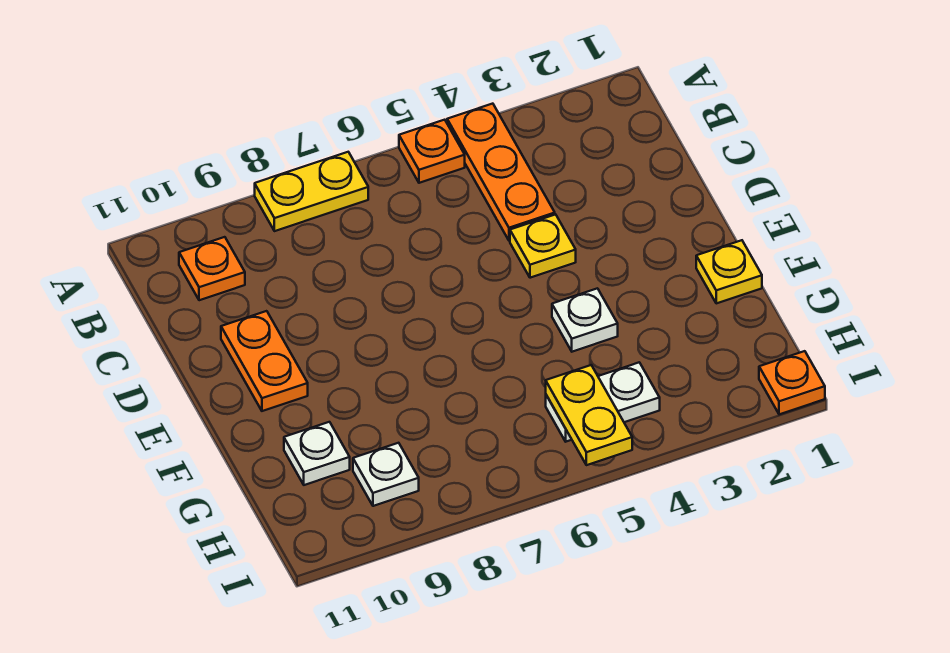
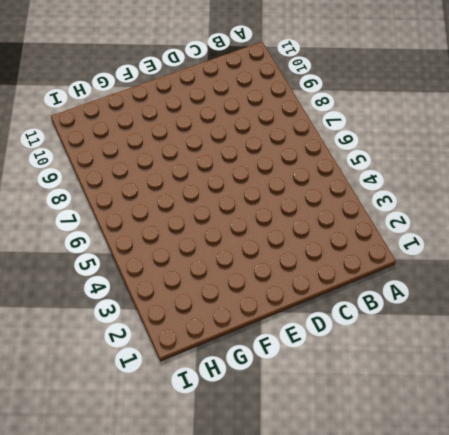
none -> orange plate A4:C4 level 1
none -> orange plate A5 level 1
none -> yellow plate A7:A8 level 1

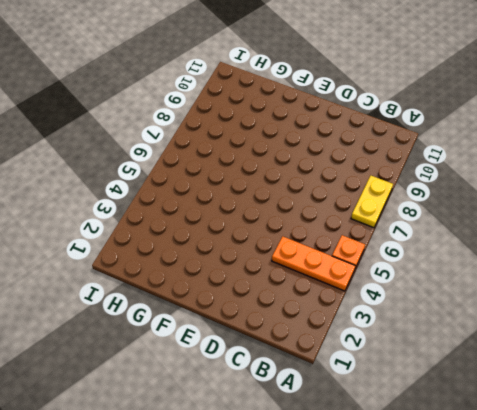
none -> orange plate B10 level 1
none -> yellow plate D4 level 1
none -> orange plate D10:E10 level 1

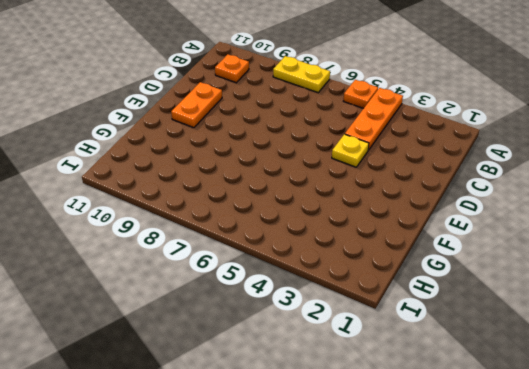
none -> yellow plate F1 level 1
none -> white plate F4 level 1
none -> white plate G10 level 1

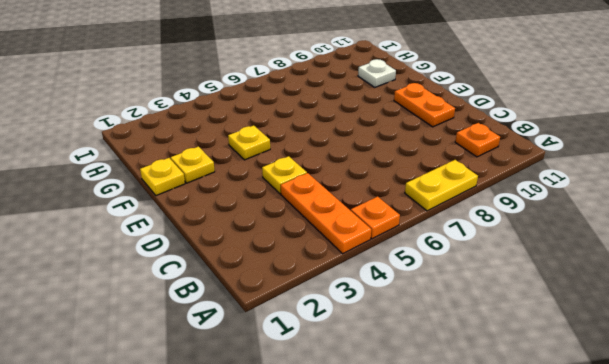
yellow plate F2 level 1 -> none
yellow plate F4 level 1 -> white plate F4 level 1
none -> white plate H4:H5 level 1
none -> white plate H9 level 1
none -> orange plate I1 level 1

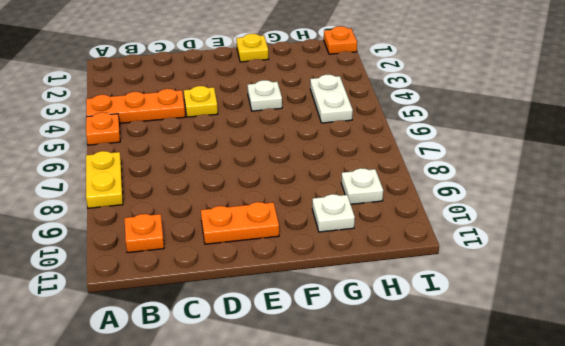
none -> yellow plate H5:I5 level 2

